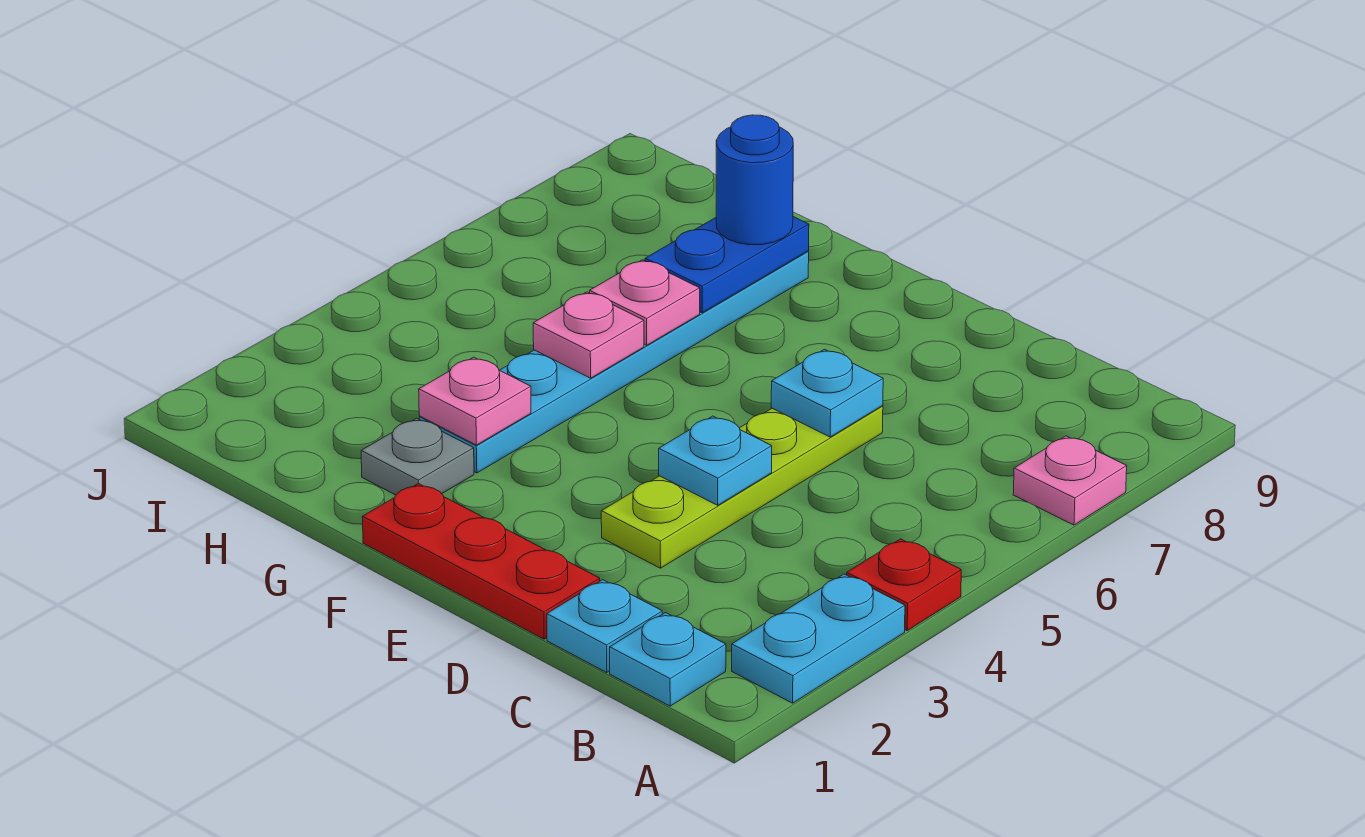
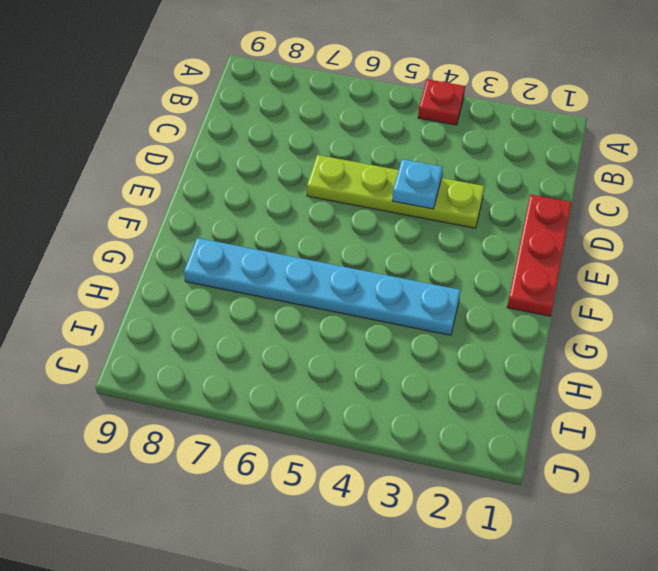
none -> cyan plate A2:A3 level 1
none -> pink plate A7 level 1
none -> cyan plate B1 level 1

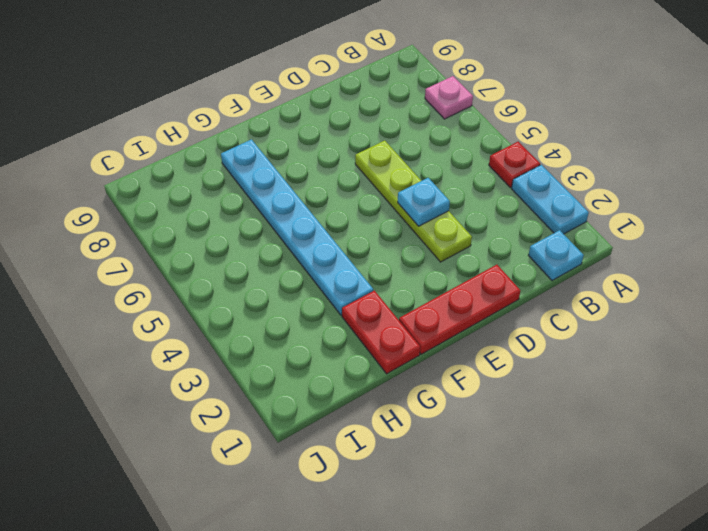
red plate G1:G2 level 1 -> grey plate G2 level 1
none -> cyan plate C1 level 1
none -> cyan plate D6 level 2
none -> pink plate G3 level 2

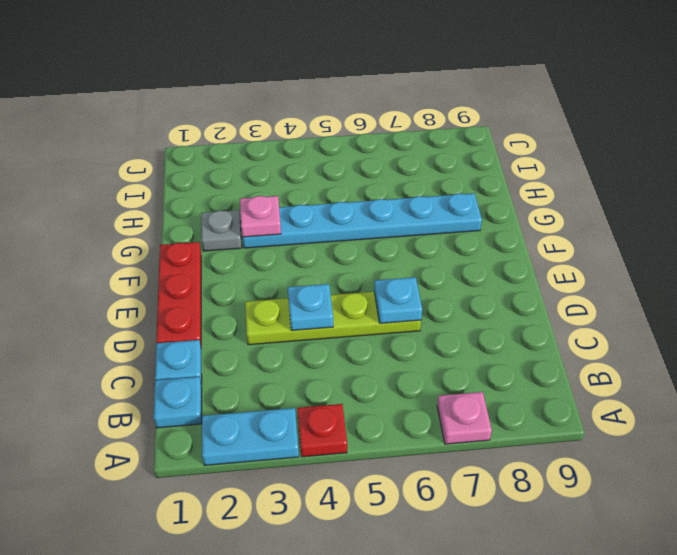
none -> pink plate G5 level 2
none -> pink plate G6 level 2
none -> blue plate G7:G8 level 2

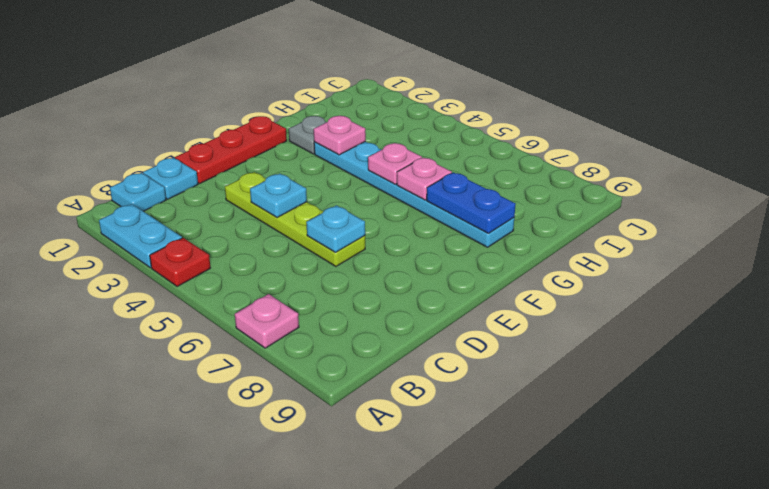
none -> blue round brick G8 level 3

